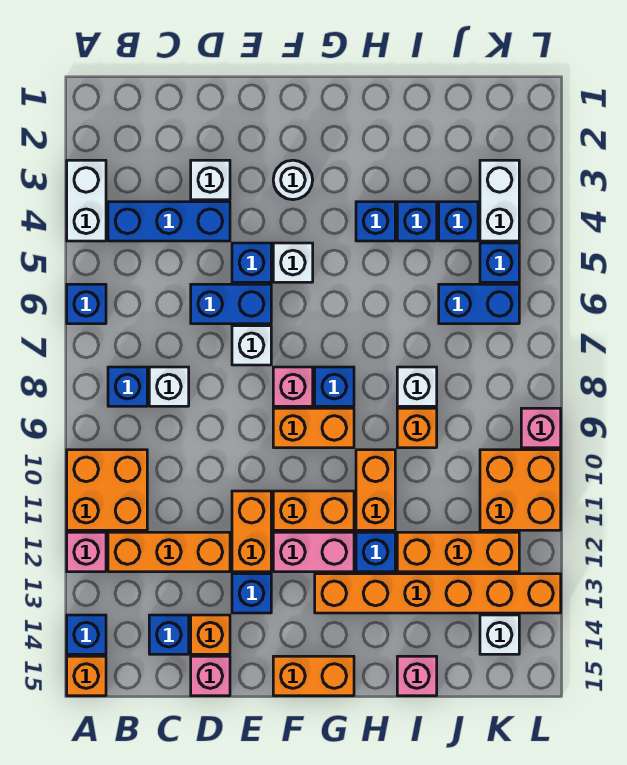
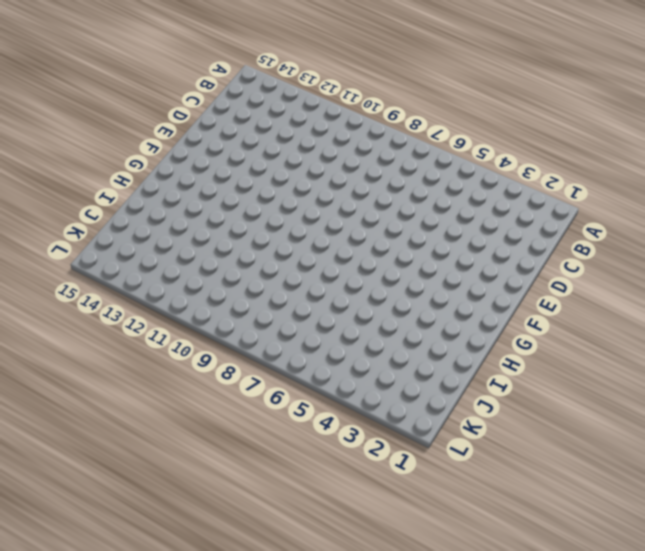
none -> white brick A3:A4 level 1
none -> blue brick A6 level 1
none -> orange brick A10:B11 level 1
none -> pink brick A12 level 1

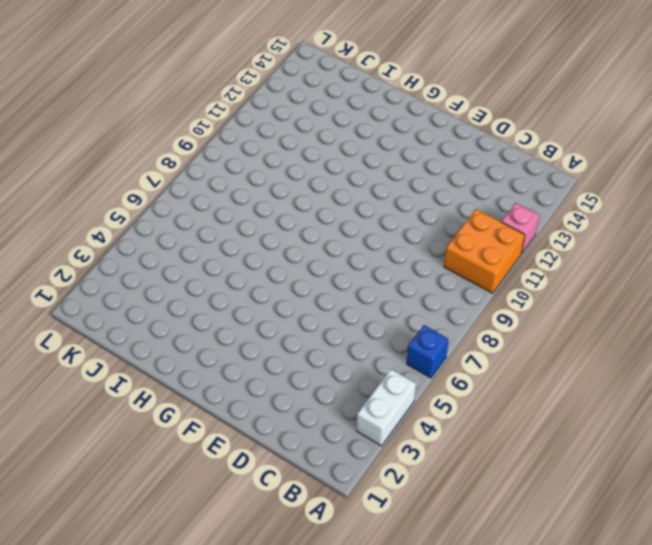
none -> blue brick A14 level 1
none -> orange brick A15 level 1
none -> blue brick B4:D4 level 1
none -> blue brick B8 level 1

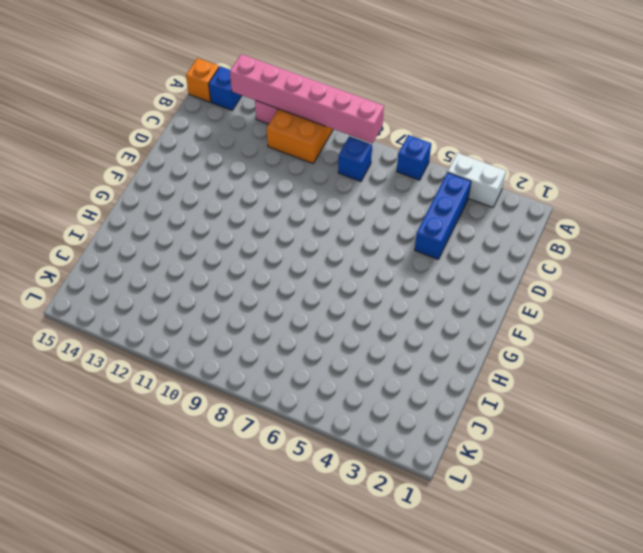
pink brick A8:A13 level 2 -> none
none -> orange brick B12:D12 level 1
none -> white brick C8 level 1
none -> blue brick C14 level 1
none -> white brick D3 level 1

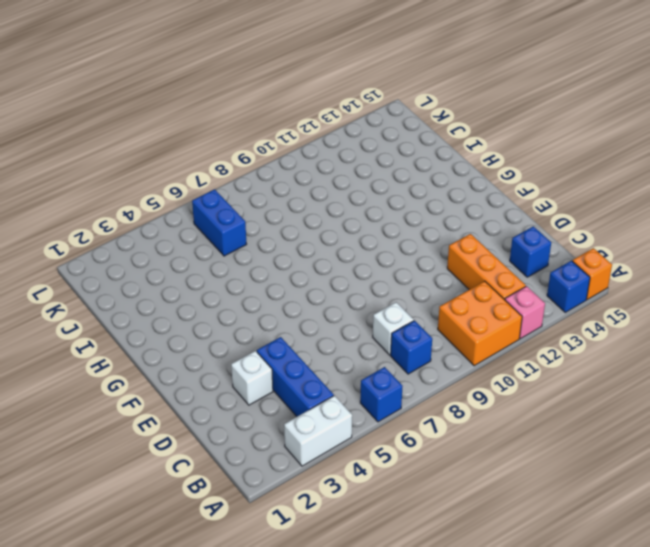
none -> blue brick D6:E6 level 1
none -> orange brick D14 level 1
none -> pink brick D15 level 1
none -> blue brick E5 level 1

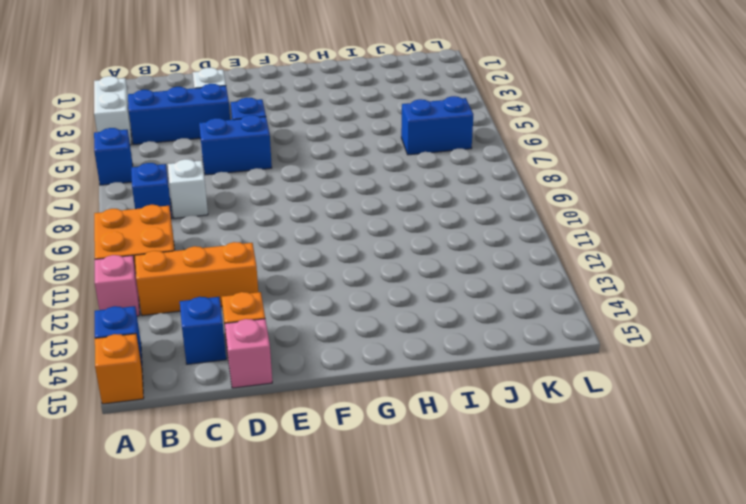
none -> white brick E7 level 1
none -> orange brick E11:E12 level 1
none -> blue brick E13 level 1
none -> white round brick F3 level 1

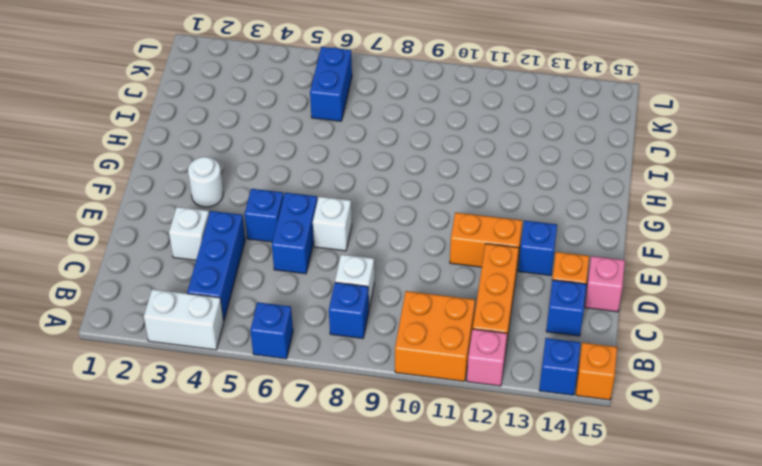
none -> white brick F5 level 1
none -> pink brick F8 level 1
none -> orange brick F9:G9 level 1
none -> orange brick F11:G11 level 1

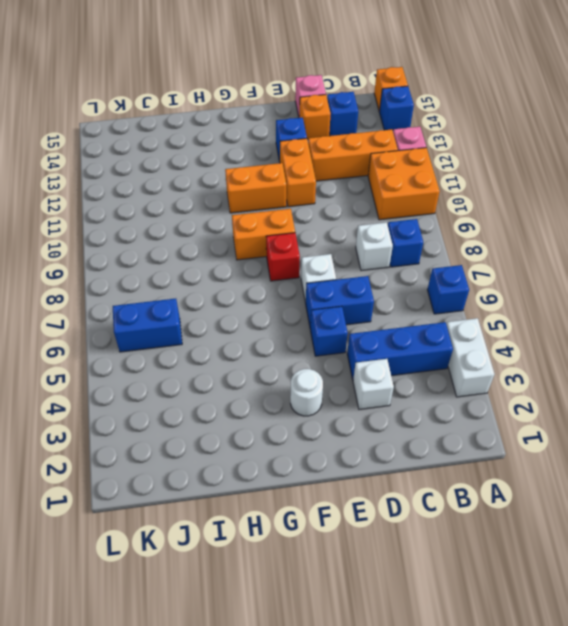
red brick F8 level 1 -> pink brick F8 level 1
none -> white brick F5 level 1
none -> pink brick F12:G12 level 1
none -> orange brick F15:G15 level 1
none -> blue brick G8 level 1

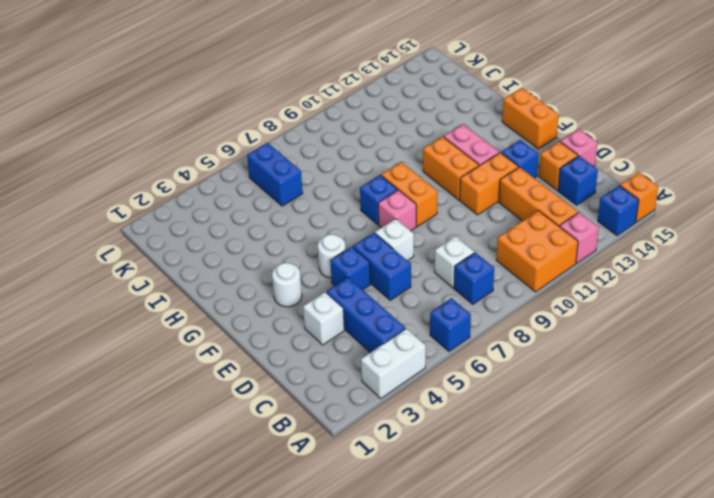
white round brick F5 level 1 -> white brick F5 level 1
none -> orange brick G13:L13 level 1
none -> blue brick H4 level 1
none -> orange brick H10:H11 level 1
none -> blue brick H12 level 1

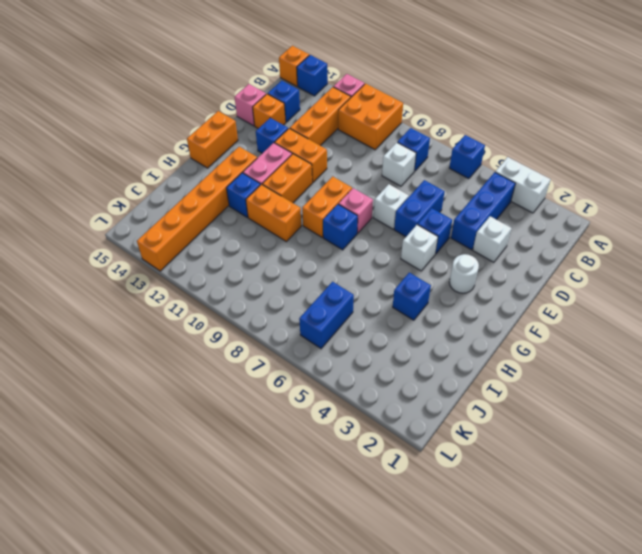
none -> blue brick I4 level 1
none -> white brick I8 level 1
none -> orange brick I9 level 1
none -> orange brick I12:K12 level 1

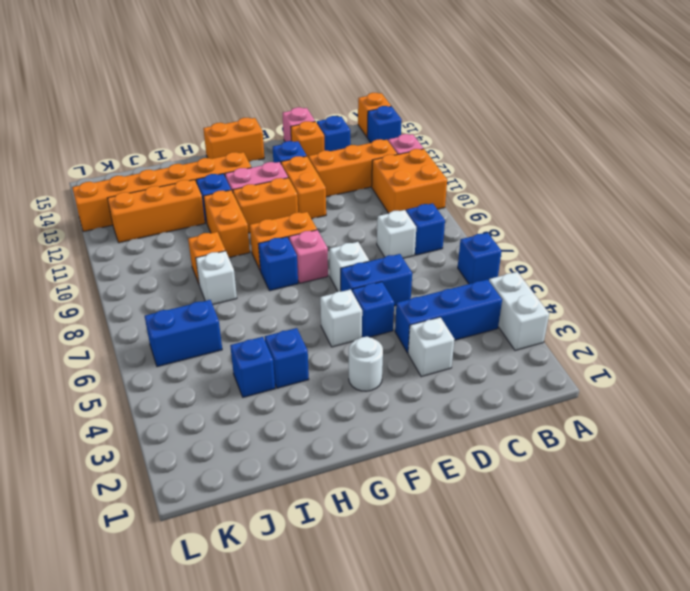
none -> pink brick I15 level 1
none -> blue brick J4 level 1
none -> white brick K3:K4 level 1
none -> blue brick K5 level 1

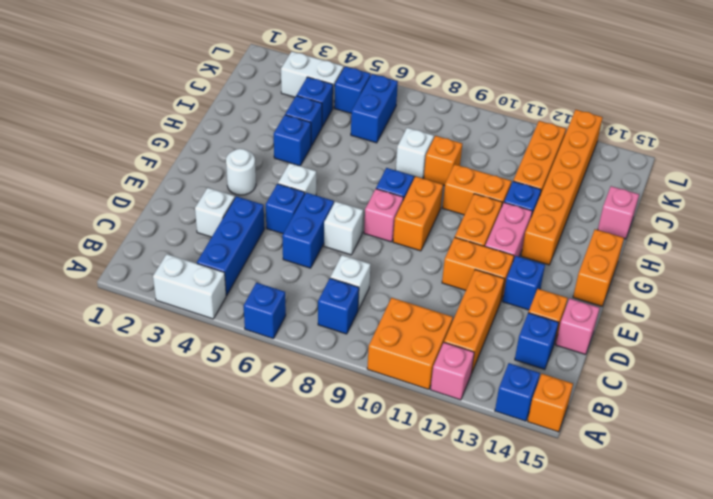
none -> orange brick K10:L11 level 1
none -> white brick K14 level 1
none -> pink brick L9 level 1

